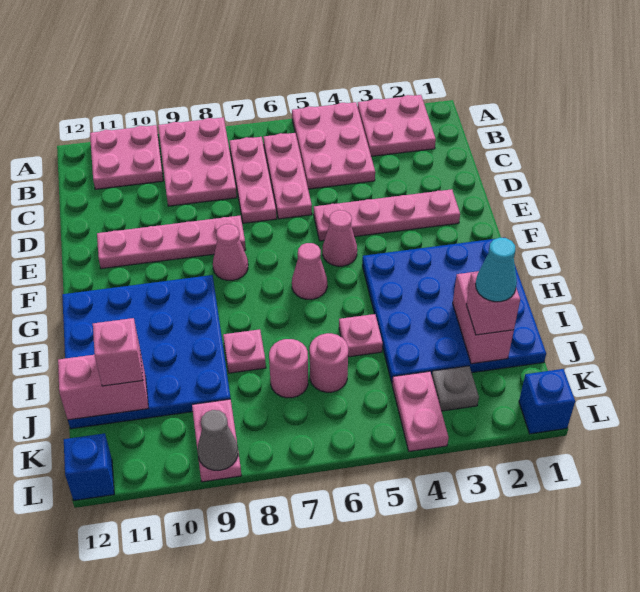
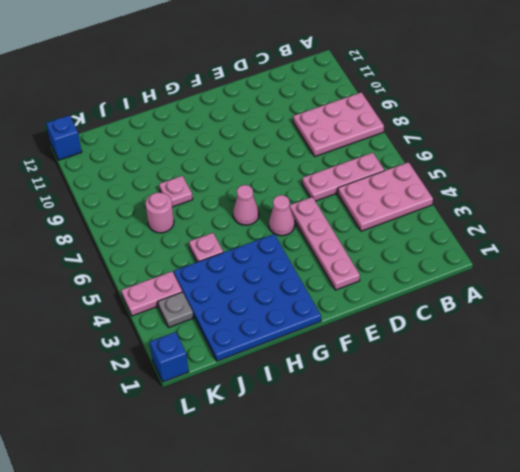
none -> pink plate A2:B3 level 1
none -> pink plate A10:B11 level 1
none -> pink plate B7:D7 level 1

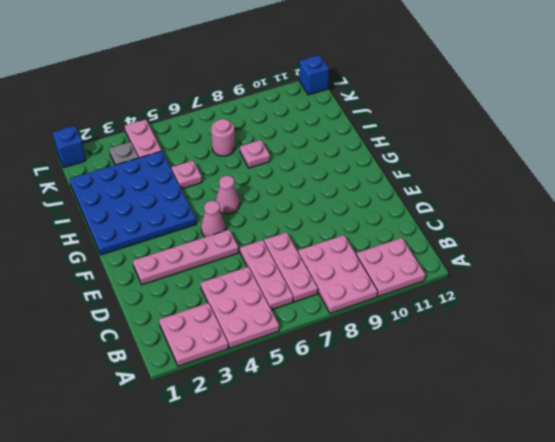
none -> pink plate E8:E11 level 1
none -> pink cone F8 level 1
none -> blue plate G9:J12 level 1

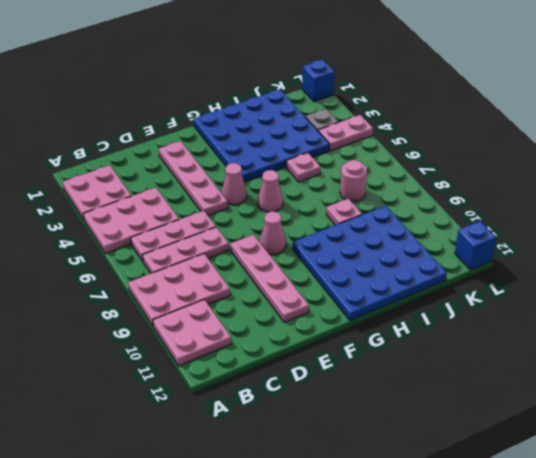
none -> pink round brick J6 level 1
none -> pink plate K9:L9 level 1
none -> pink brick I2:J2 level 2

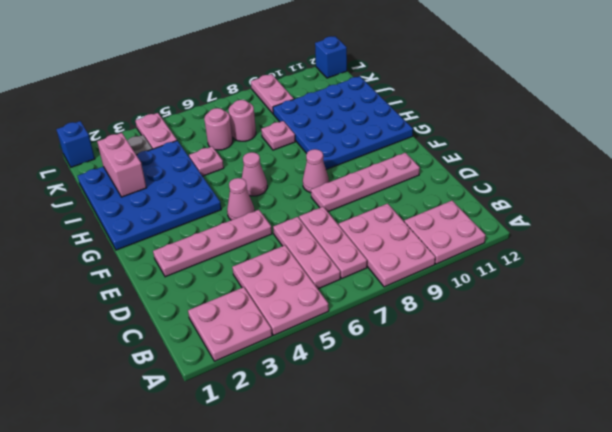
none -> pink brick J11:J12 level 2
none -> grey cone L9 level 2
none -> pink brick J2 level 3

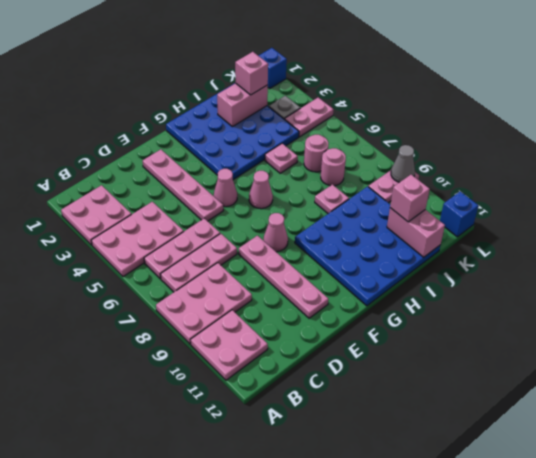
none -> cyan cone J2 level 4

